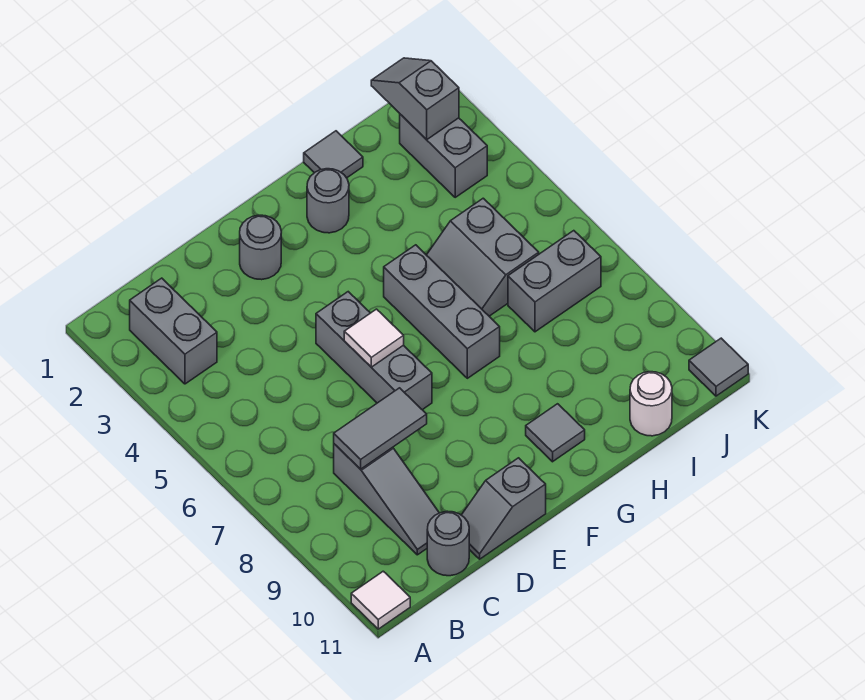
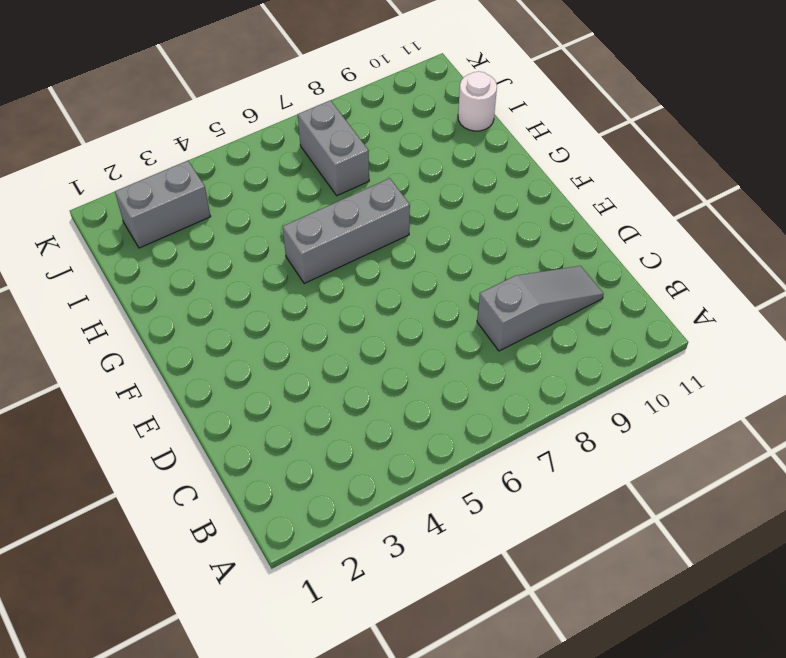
none -> white tile A11 level 1
none -> grey brick B2:B3 level 1
none -> grey round brick C11 level 1

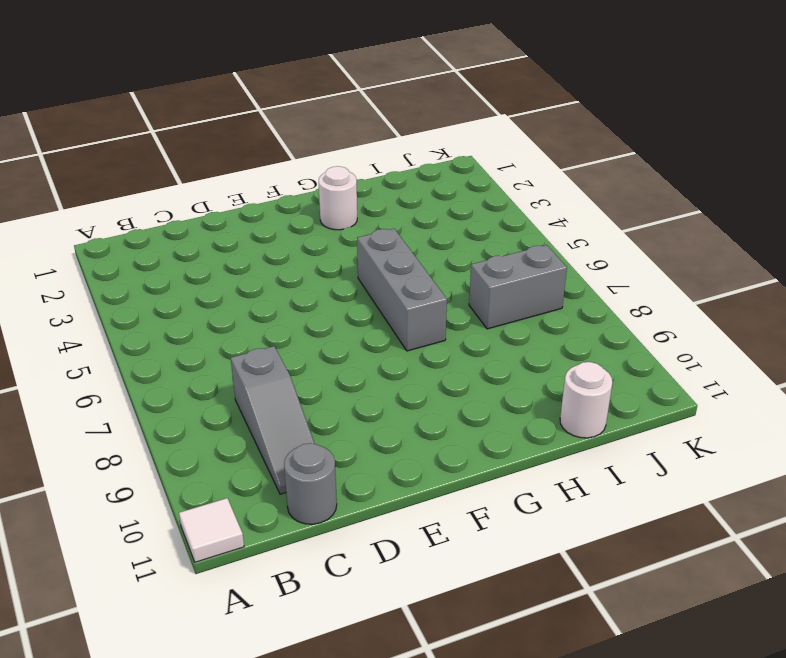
white round brick G2 level 1 -> grey round brick G2 level 1
none -> grey brick B2:B3 level 1
none -> grey slope D11:E11 level 1 top E
none -> grey round brick E2 level 1

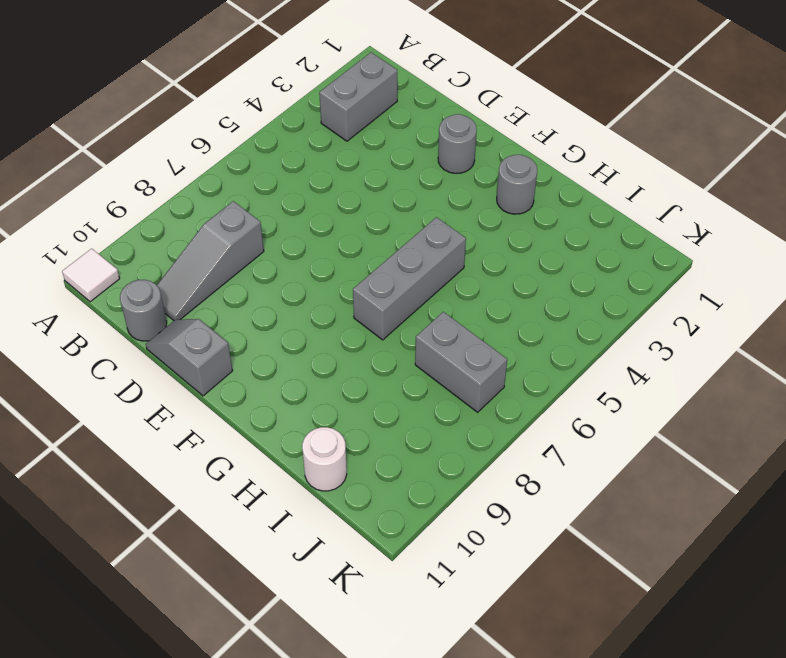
none -> grey brick E5:E7 level 1
none -> grey tile G10 level 1
none -> grey tile H1 level 1

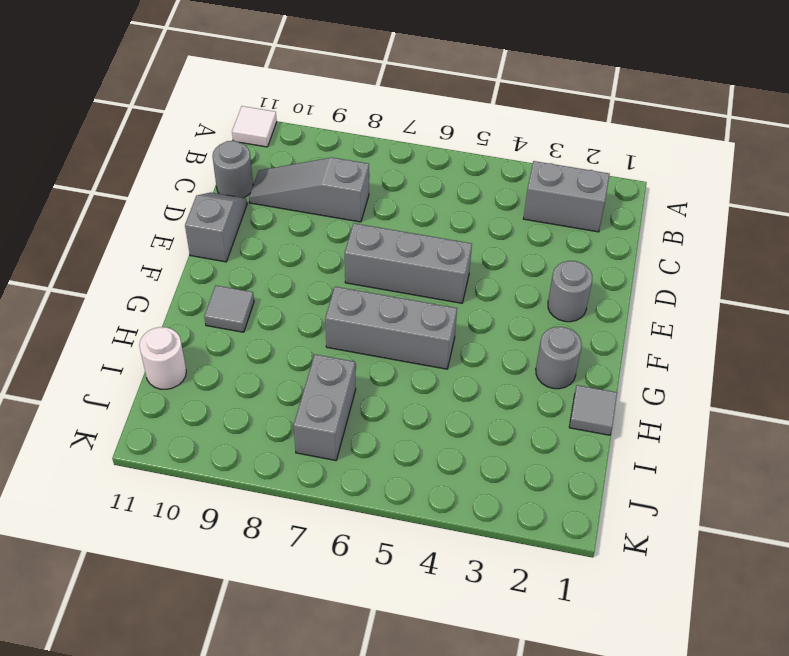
none -> grey slope H5:I6 level 1 top I
none -> grey brick J2:J3 level 1
none -> grey tile K11 level 1

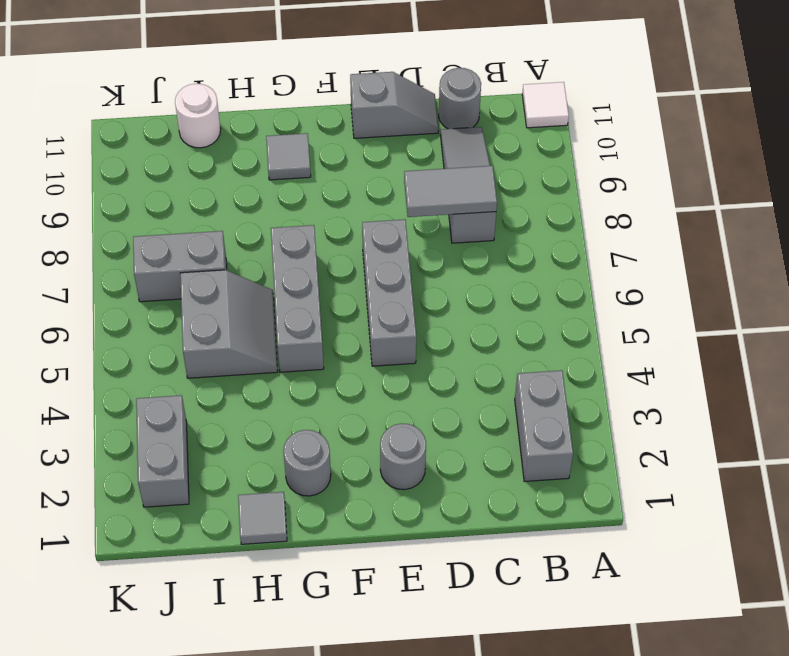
none -> grey tile K11 level 1
none -> white tile E6 level 2
none -> grey slope J1:J2 level 2 top 2

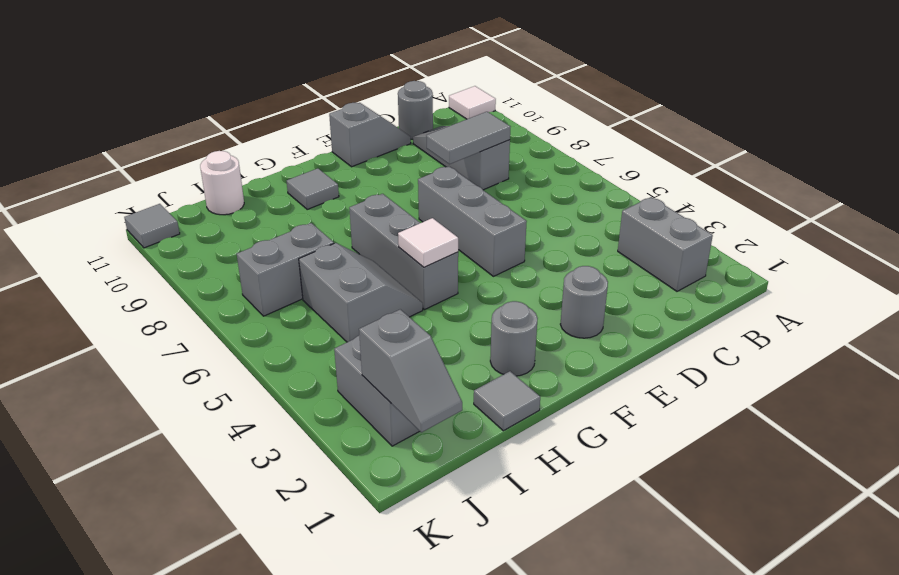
white tile G5 level 2 -> white tile E6 level 2

